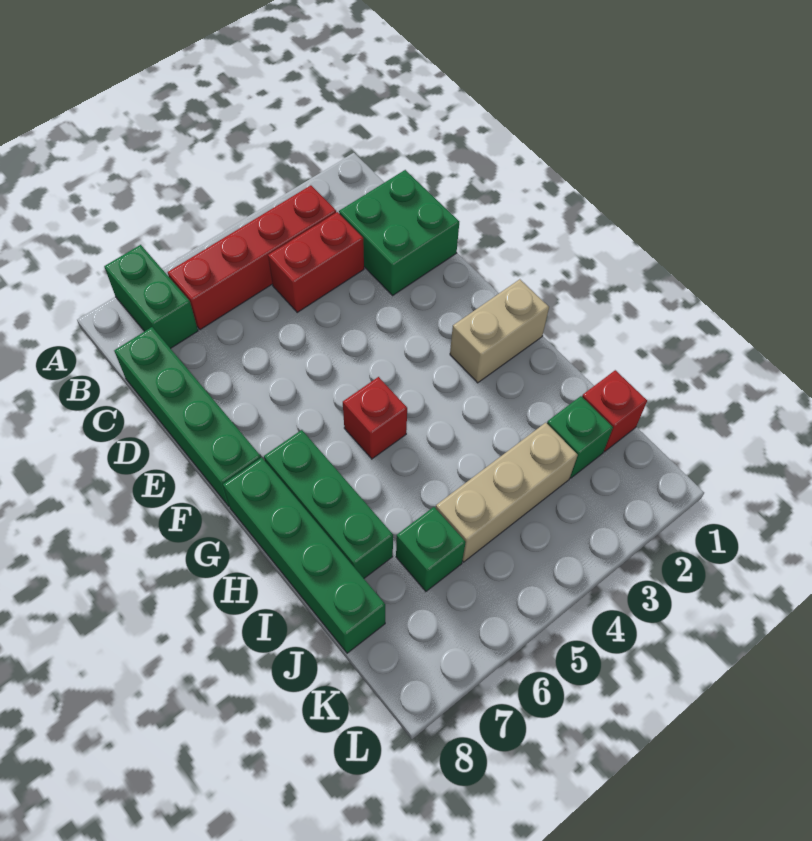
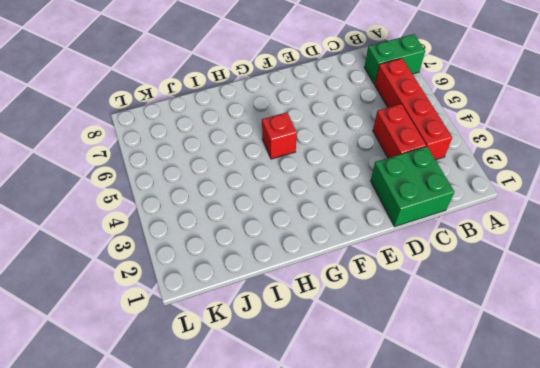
none -> green brick C8:F8 level 1
none -> tan brick G1:G2 level 1
none -> green brick G7:I7 level 1

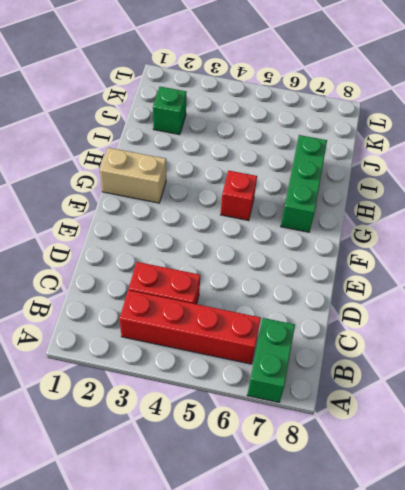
none -> green brick C1:D2 level 1
none -> green brick C8:F8 level 1
none -> green brick G8:J8 level 1

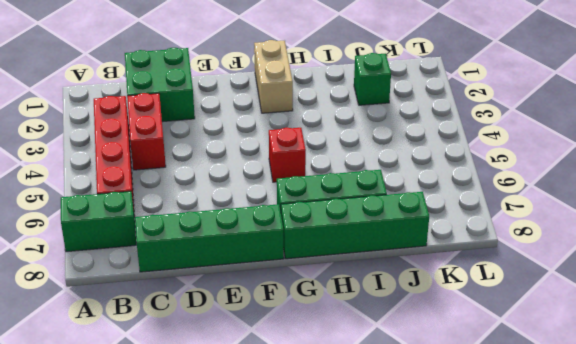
none -> red brick J1 level 1
none -> tan brick J3:J5 level 1
none -> green brick J6 level 1

